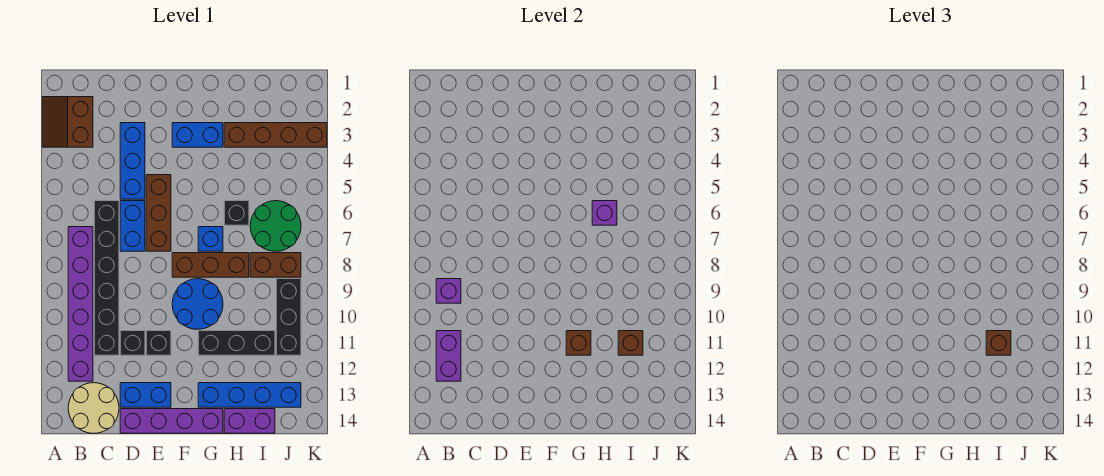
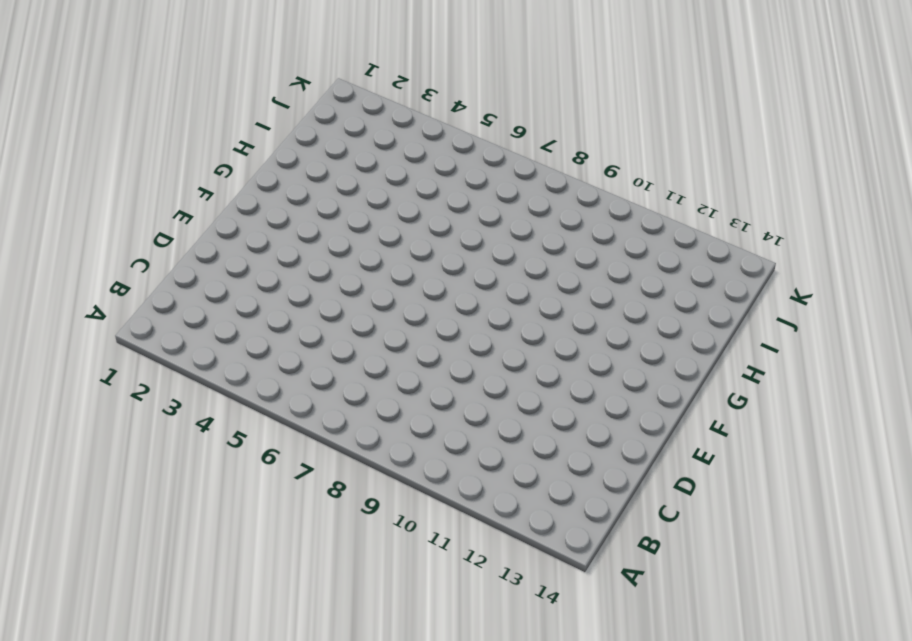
none -> brown slope A2:B3 level 1 top B
none -> purple brick B7:B12 level 1
none -> tan round brick B13:C14 level 1

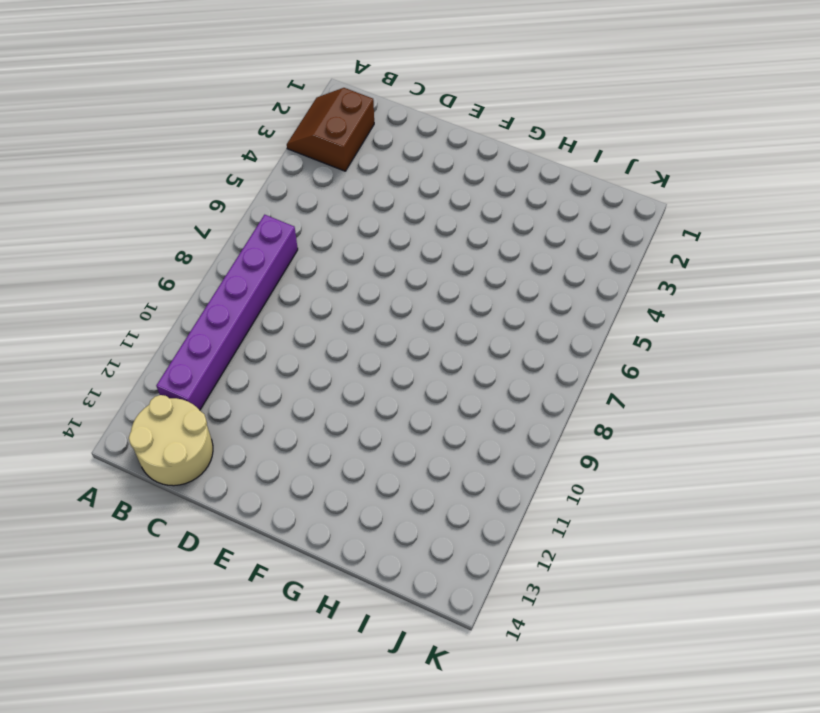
none -> black brick C6:C11 level 1
none -> blue brick D3:D5 level 1
none -> blue brick D6:D7 level 1

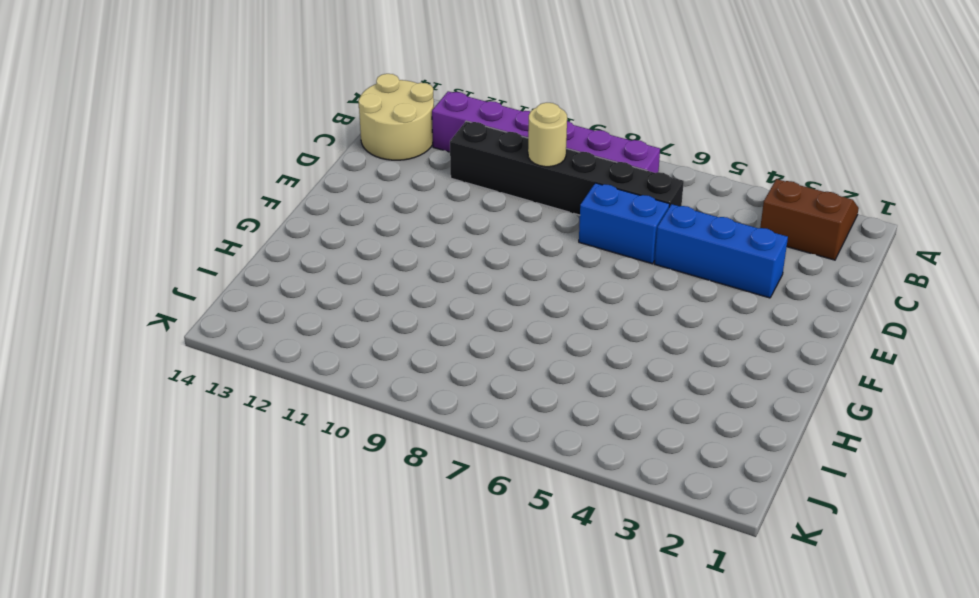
tan round brick C9 level 2 -> none
none -> black brick D11 level 1
none -> blue brick D13:E13 level 1
none -> purple brick D14:G14 level 1

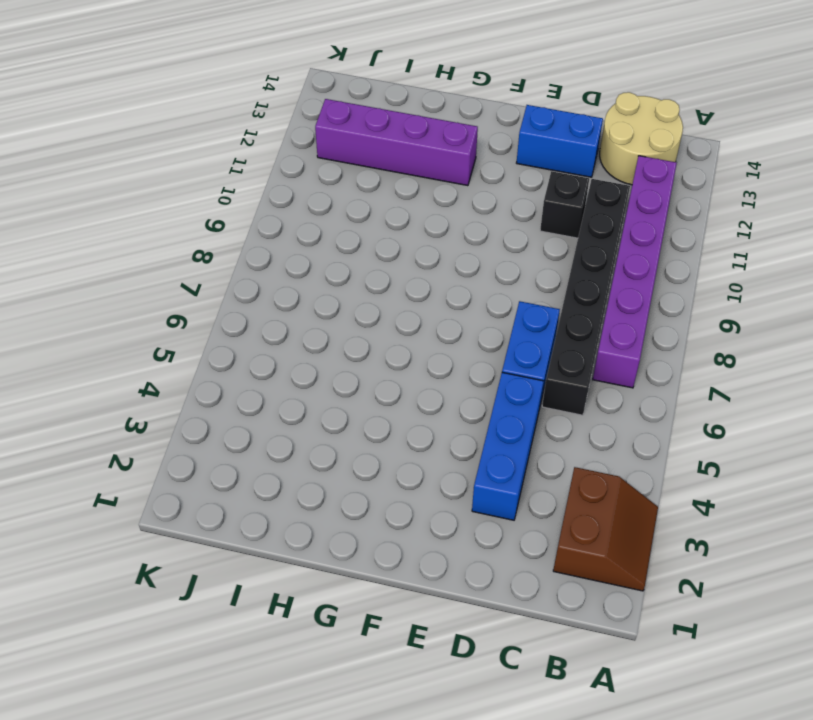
purple brick G12:J12 level 1 -> purple brick D14:G14 level 1
none -> brown brick E5:E7 level 1
none -> black brick E11 level 1
none -> blue brick F3:G3 level 1

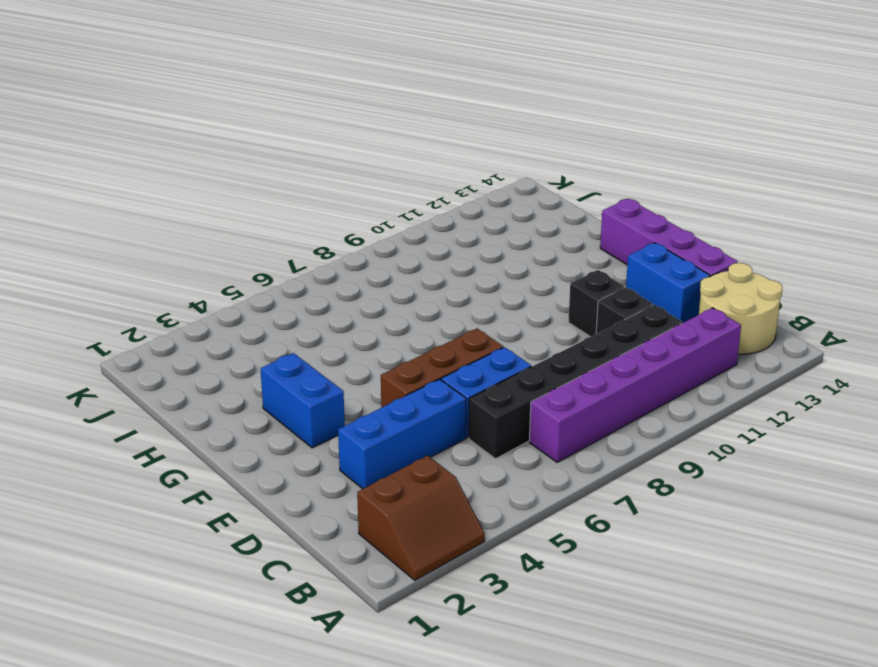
none -> brown brick F8:H8 level 1
none -> blue round brick F9:G10 level 1
none -> blue brick G7 level 1

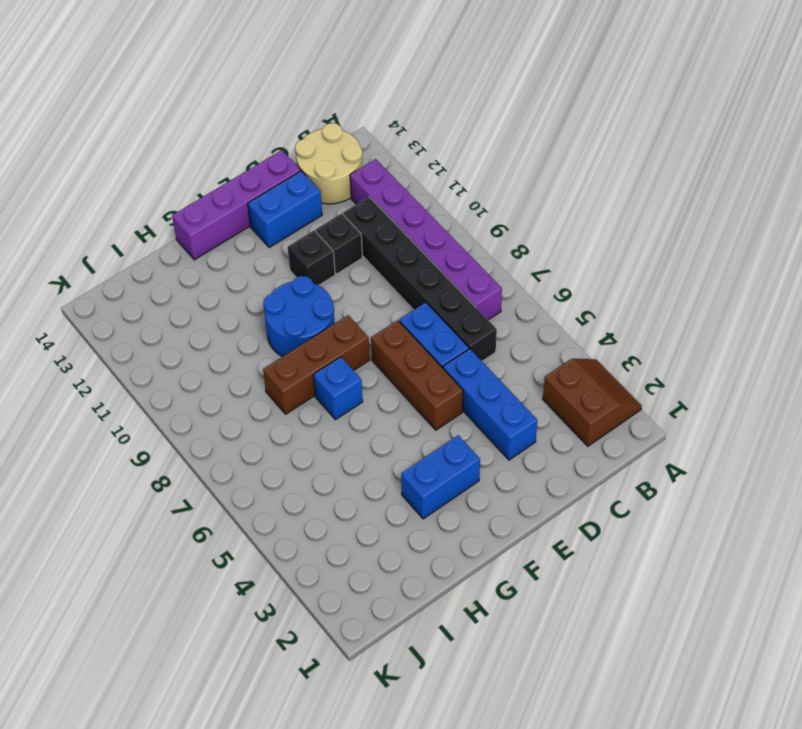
none -> black brick G11:I11 level 1
none -> blue brick G13:J13 level 1
none -> brown brick H3:K3 level 1

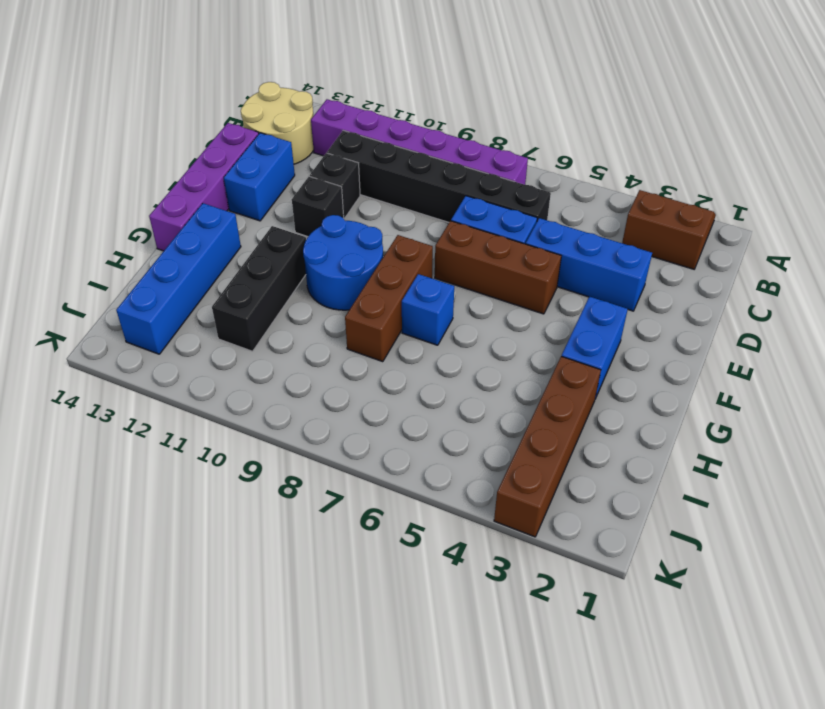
none -> black brick H6 level 1
none -> purple brick H14:I14 level 1
none -> green round brick I6:J7 level 1

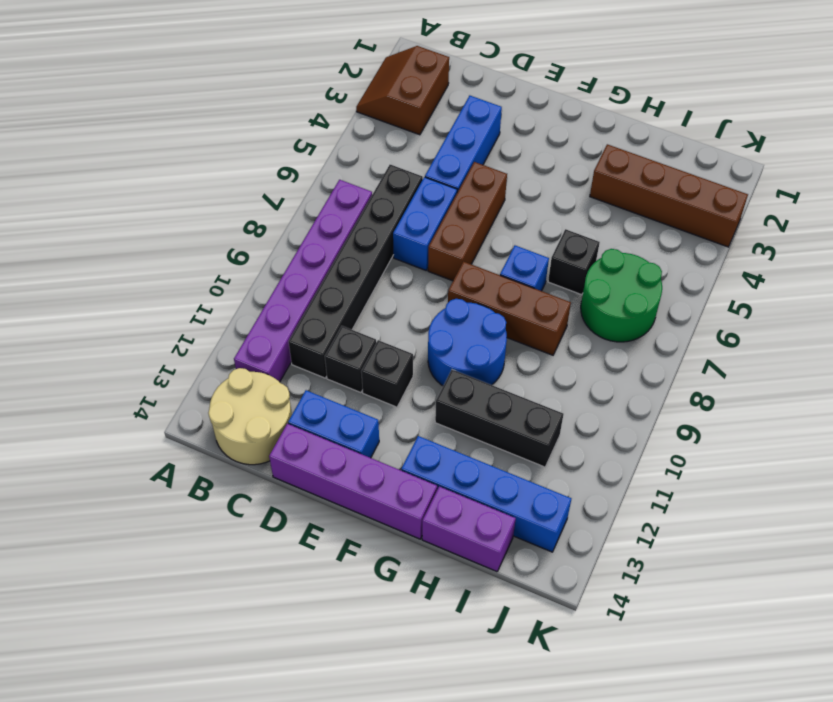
none -> blue brick F3:G3 level 1
none -> brown brick I8:J8 level 1
none -> black brick J9:J11 level 1

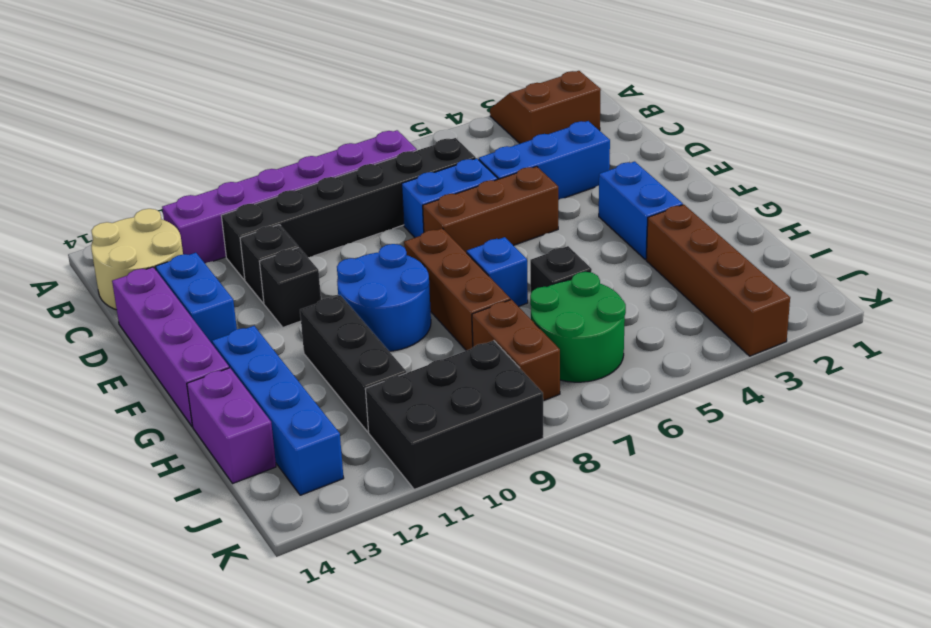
black brick J9:K11 level 1 -> black brick J9:J11 level 1
none -> purple brick B9 level 2
none -> purple brick B11:B12 level 2
none -> brown brick G11 level 2

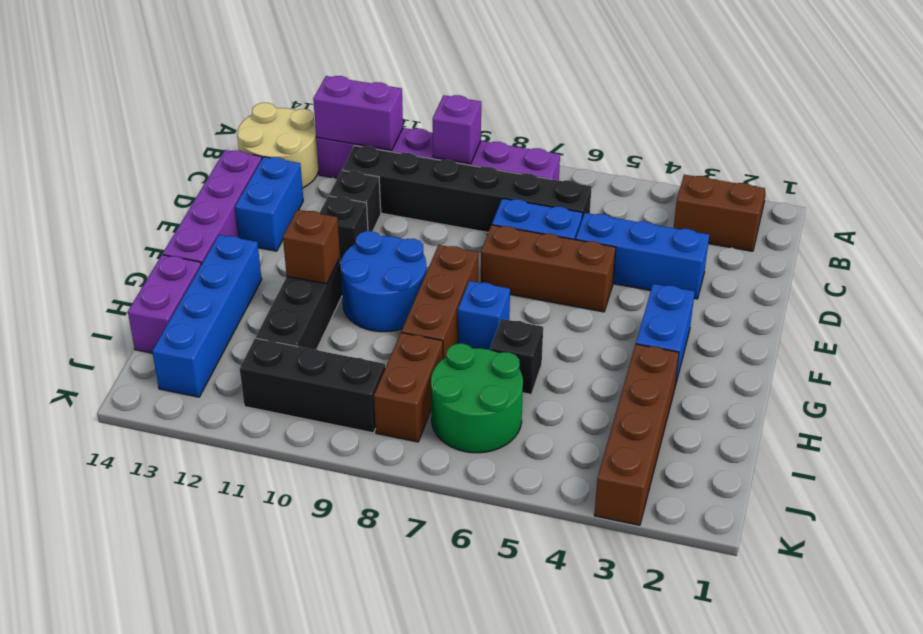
none -> purple brick H6 level 2
none -> brown brick I11 level 2
none -> brown brick I11 level 3

